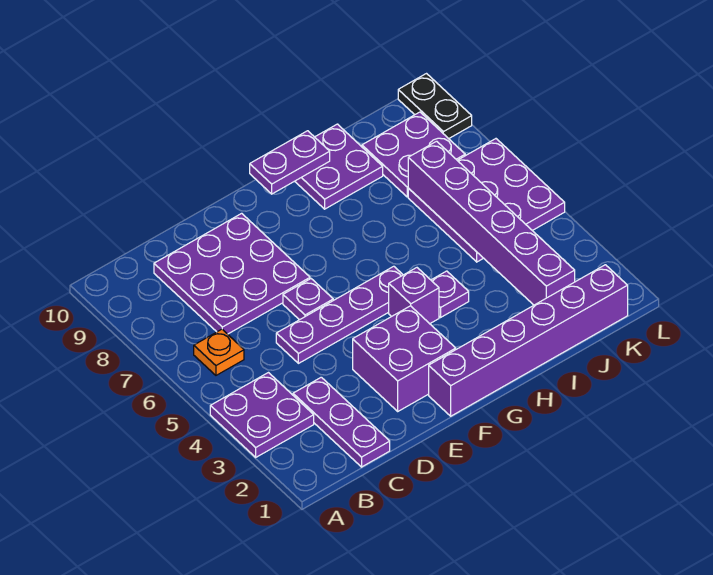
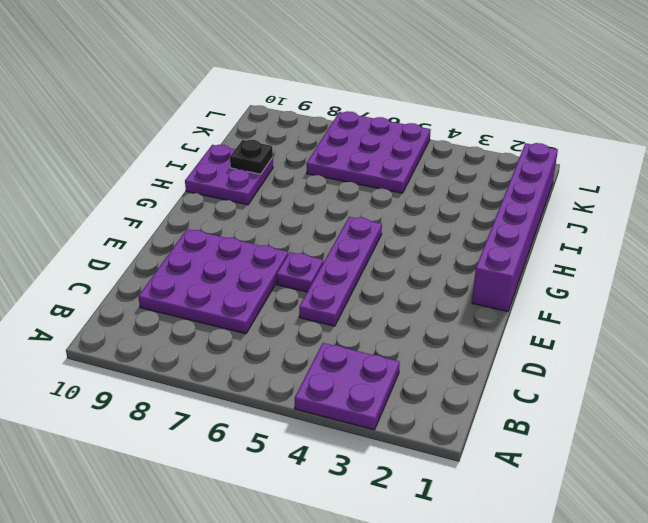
black plate I9 level 2 -> none
none -> orange plate B6 level 1
none -> purple plate C1:C3 level 1
none -> purple brick E2:F3 level 1

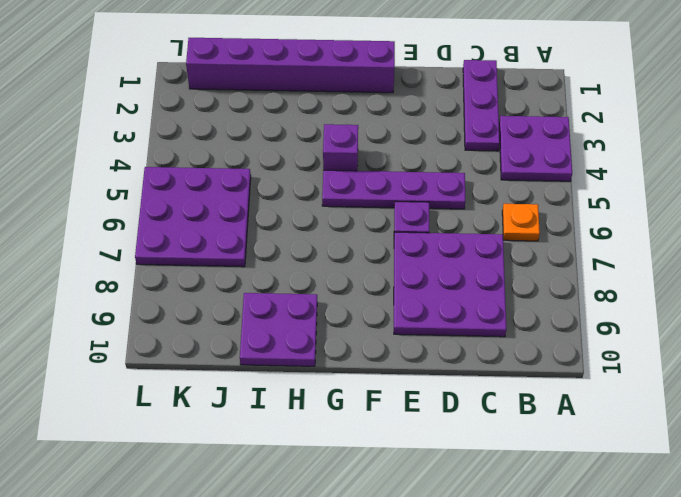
none -> purple brick E2:F3 level 1
none -> purple plate H4 level 1
none -> purple plate J8:K9 level 1

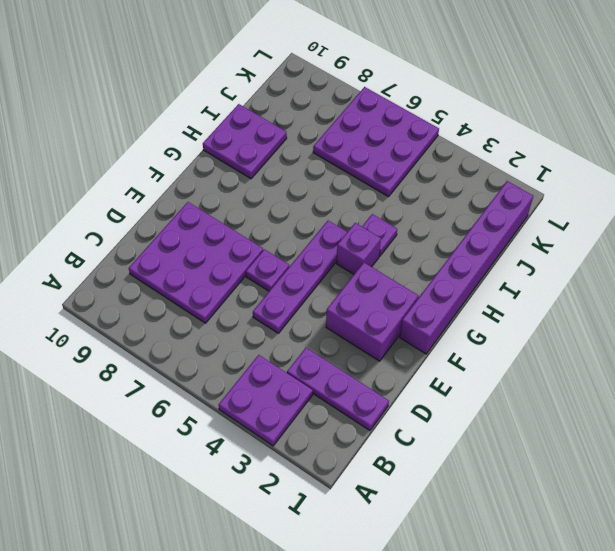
none -> orange plate B6 level 1
none -> purple plate J8:K9 level 1
none -> black plate L9:L10 level 1

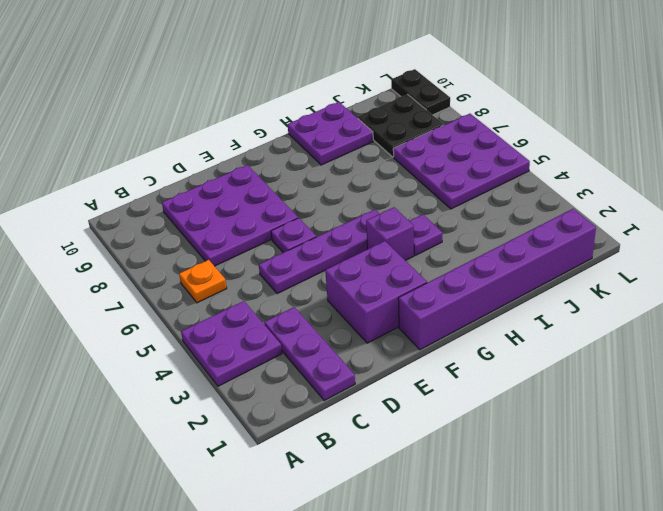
black plate J8:K9 level 1 -> purple plate J8:K9 level 1
none -> purple plate G10:H10 level 2
none -> purple brick J2:J7 level 2

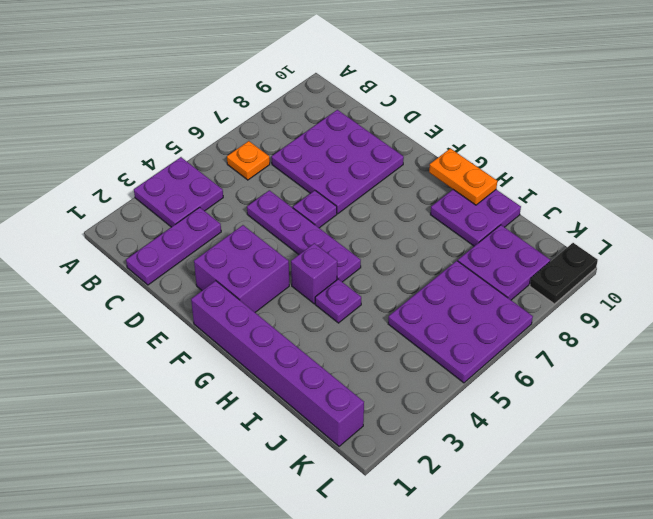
orange plate G10:H10 level 2 -> purple plate G10:H10 level 2
none -> purple brick J2:J7 level 2

